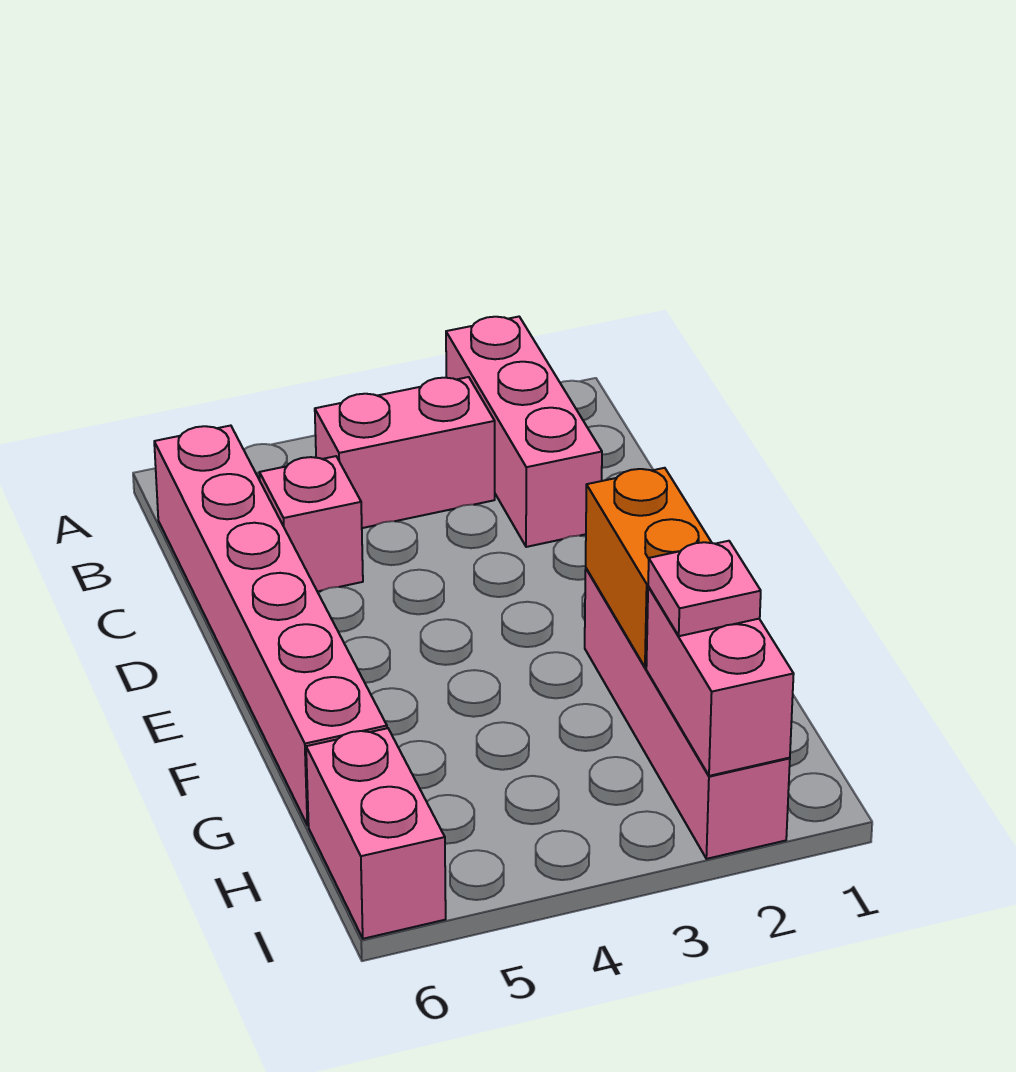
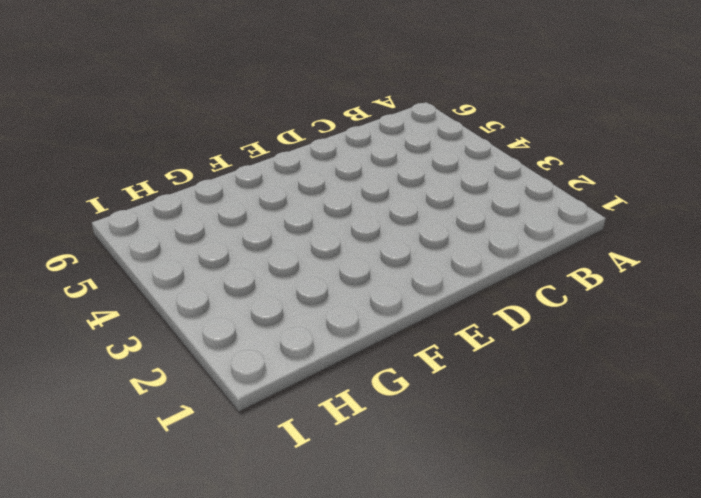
none -> pink brick A2:C2 level 1
none -> pink brick B3:B4 level 1

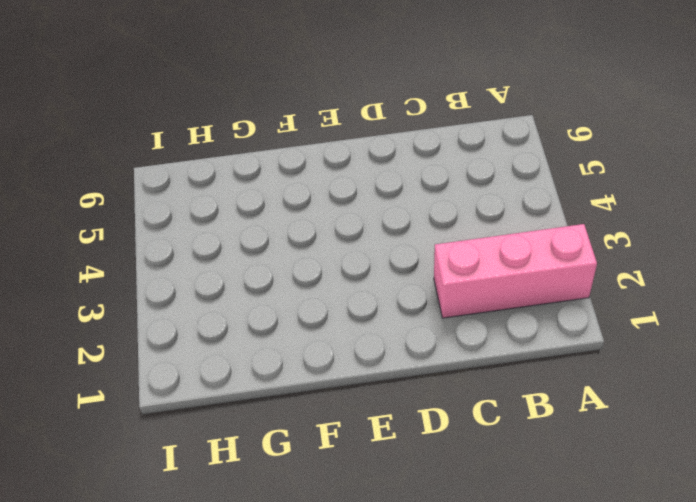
none -> pink brick B3:B4 level 1
none -> pink brick B6:G6 level 1

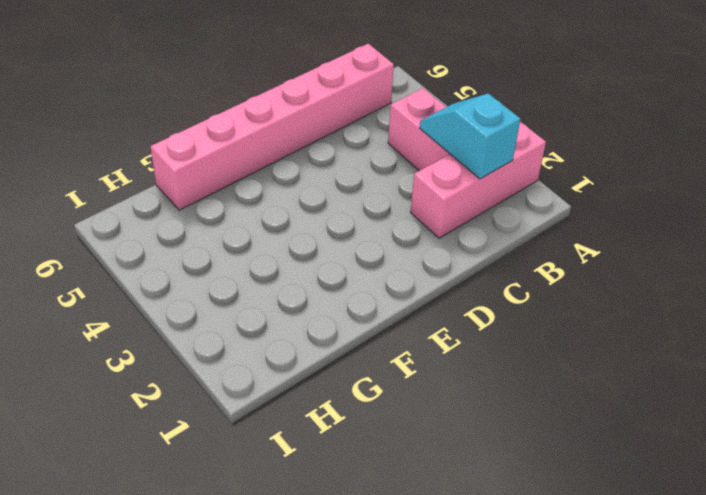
cyan slope B2:B3 level 2 top 2 -> none
none -> pink brick C5 level 1
none -> pink brick F2:I2 level 1

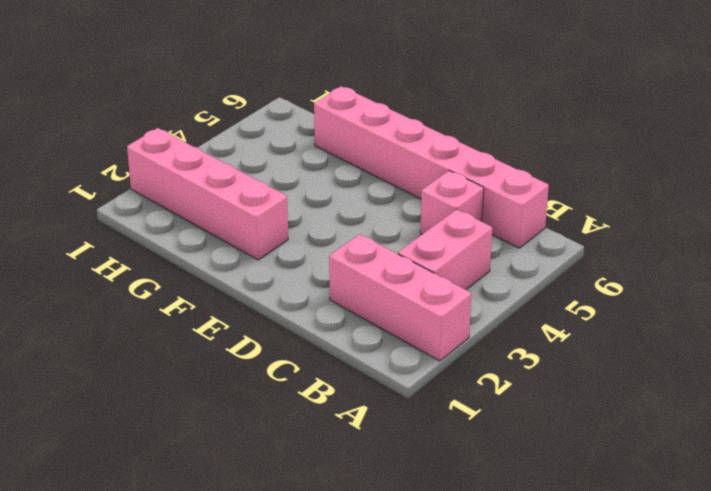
none -> pink brick H6:I6 level 1
none -> orange brick F2:G2 level 2

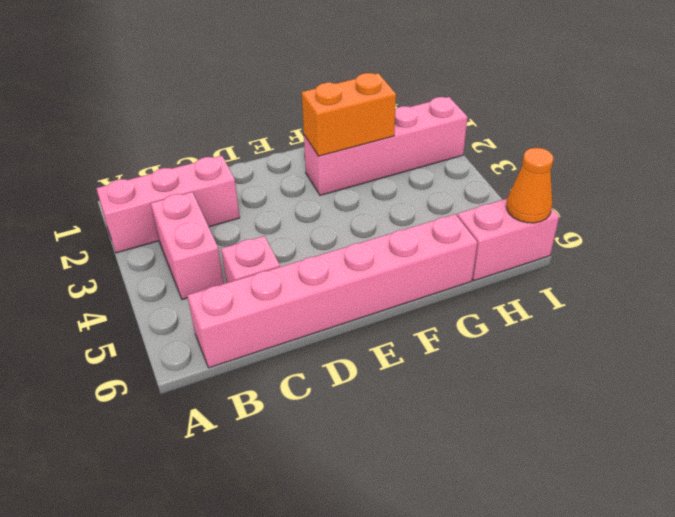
orange cone I6 level 2 -> none
none -> pink brick H2:I2 level 2
none -> pink plate H2 level 3

